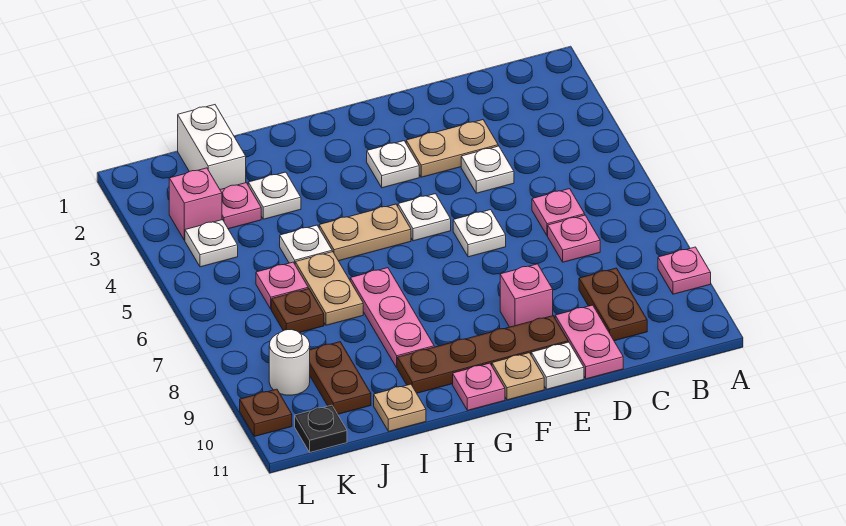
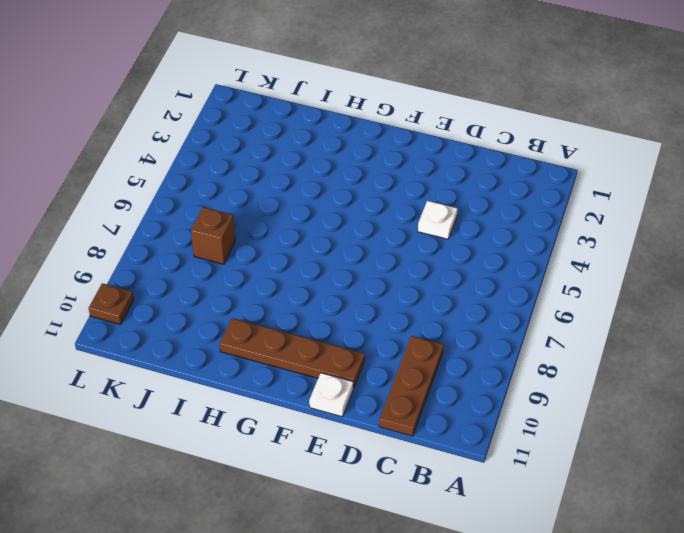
brown plate C9:C11 level 1 -> brown plate C9:C10 level 1
brown brick J7 level 1 -> brown plate J7 level 1
none -> pink plate A9 level 1
none -> pink plate C6 level 1
none -> pink plate C7 level 1
none -> tan plate D3:E3 level 1

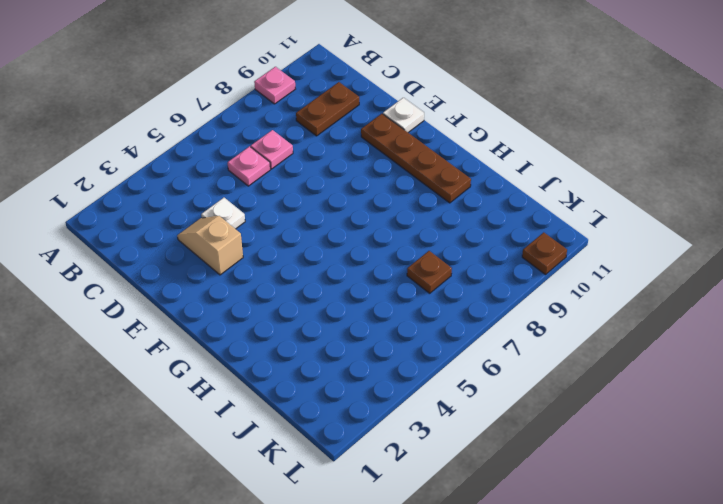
tan slope D3:E3 level 1 top E -> tan plate D3:E3 level 1
none -> pink plate D10:D11 level 1
none -> white plate E6 level 1
none -> pink brick E9 level 1
none -> white plate F3 level 1

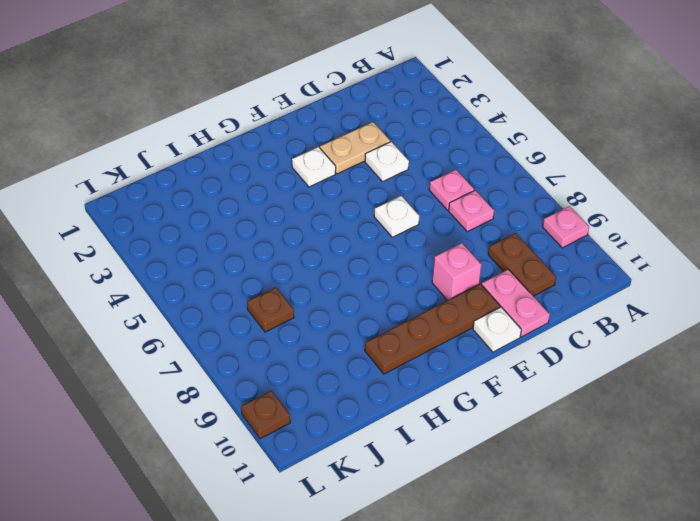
none -> white plate F5 level 1
none -> tan plate F11 level 1
none -> tan plate G5:H5 level 1
none -> pink plate G11 level 1

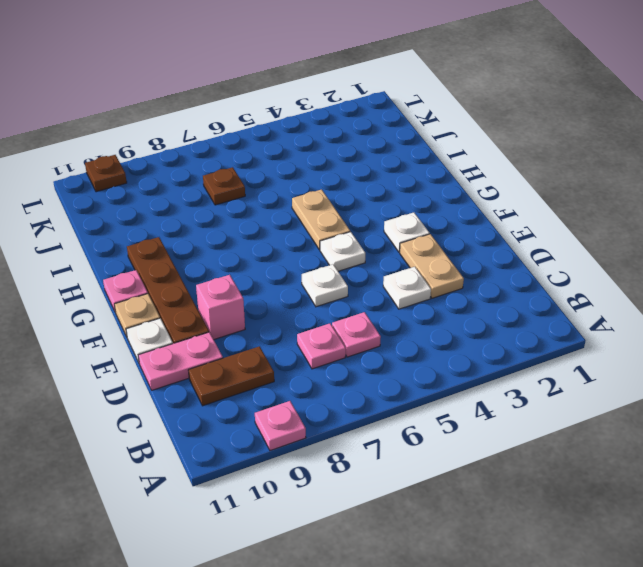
none -> pink plate H7:H9 level 1
none -> white plate I3 level 1
none -> white plate I5 level 1
none -> tan plate I6:I7 level 1

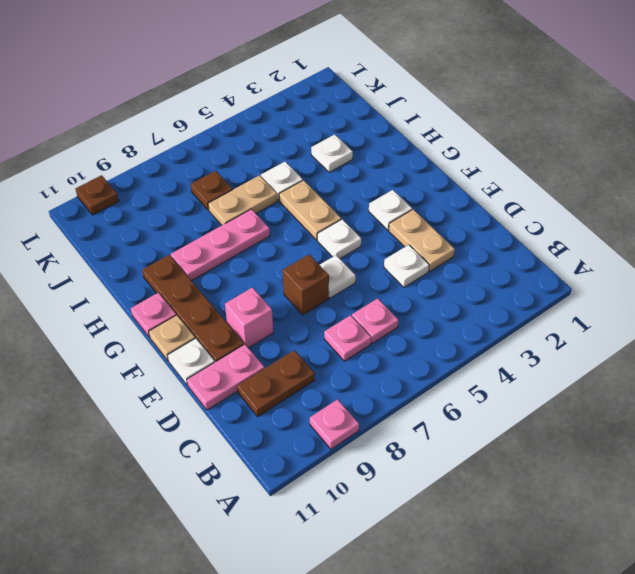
brown brick E7 level 1 -> none
none -> tan plate I11 level 1
none -> white brick J1:J2 level 1
none -> pink plate J3 level 1
none -> pink plate J6 level 1

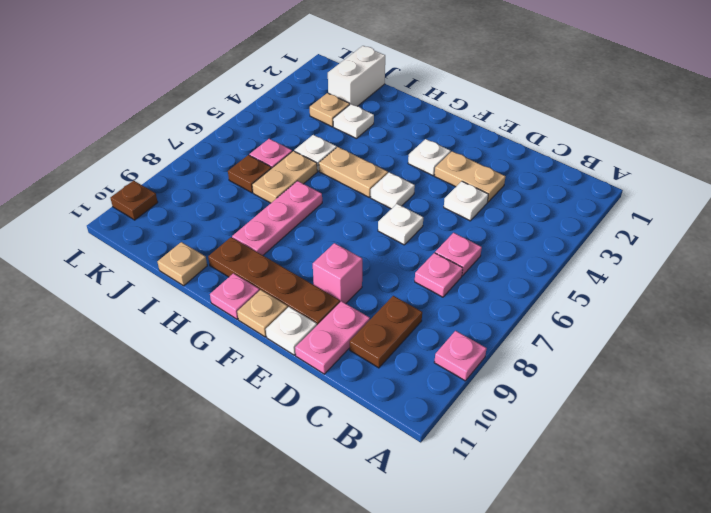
tan plate J3 level 1 -> pink plate J3 level 1
none -> brown plate J9:J10 level 1
none -> pink brick K3 level 1
none -> white plate K4 level 1
none -> white round brick K9 level 1

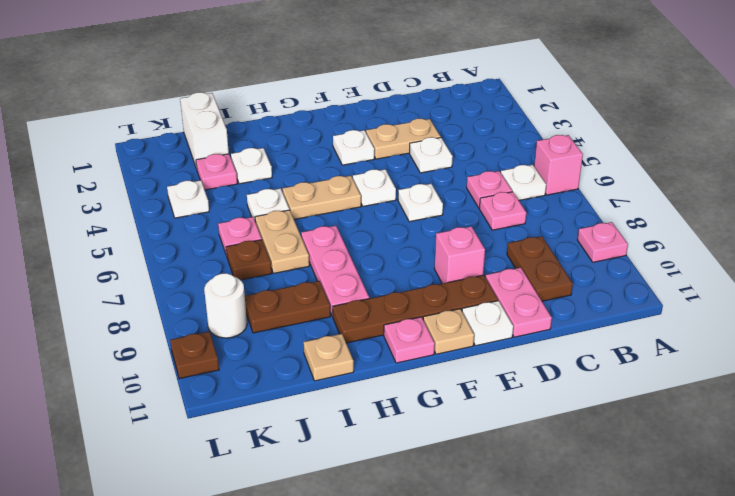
pink brick A6 level 1 -> pink brick K3 level 1
white plate B6 level 1 -> none
brown plate I9:J9 level 1 -> brown plate J9:J10 level 1
none -> black plate K11 level 1

